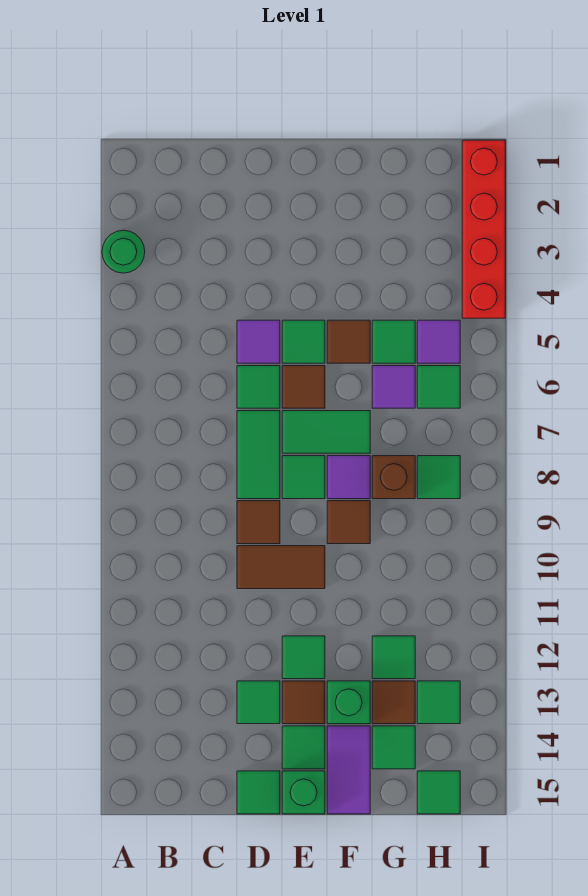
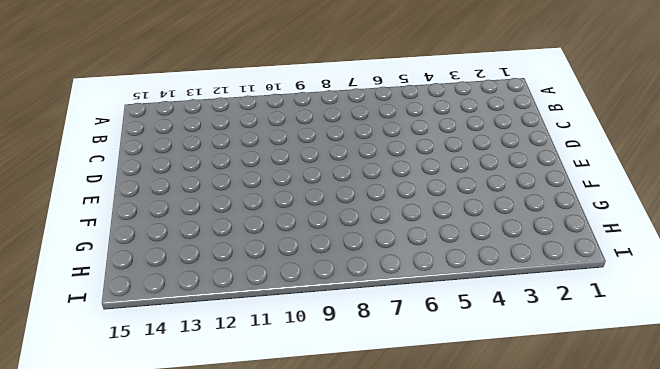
none -> green round brick A3 level 1
none -> purple tile D5 level 1
none -> green tile D6 level 1
none -> green tile D7:D8 level 1

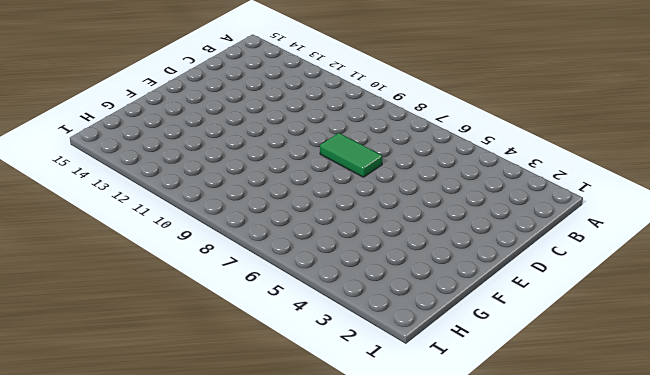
none -> green round brick A3 level 1
none -> purple tile D5 level 1
none -> green tile D6 level 1
none -> brown tile D9 level 1

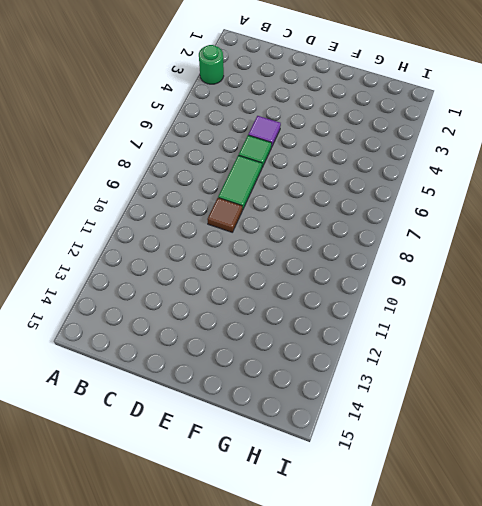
none -> brown tile D10:E10 level 1
none -> green tile D13 level 1
none -> green tile D15 level 1
none -> green tile E5 level 1

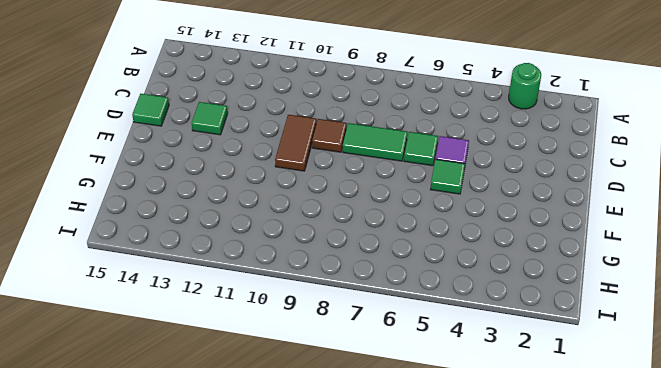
none -> brown tile E6 level 1
none -> green tile E7:F7 level 1
none -> green tile E8 level 1
none -> green tile E12 level 1

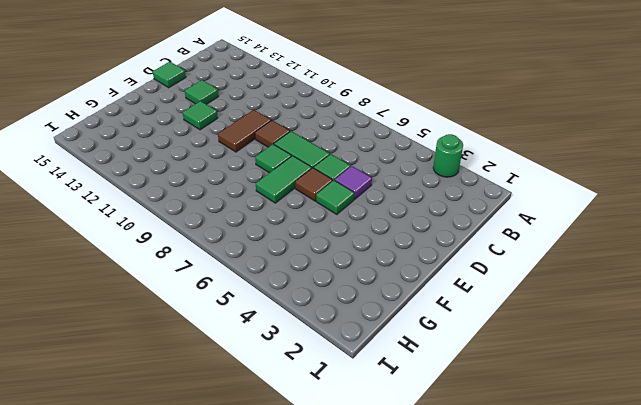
none -> brown tile E13 level 1
none -> green tile E14 level 1
none -> green brick E15 level 1
none -> brown tile F5 level 1

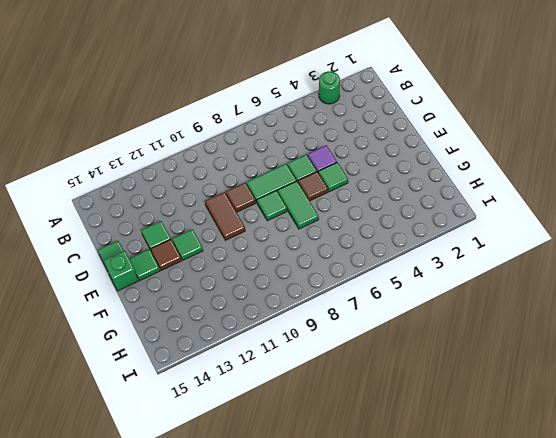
none -> brown tile F5 level 1
none -> purple tile F8 level 1
none -> brown tile F9 level 1
none -> green brick F13 level 1

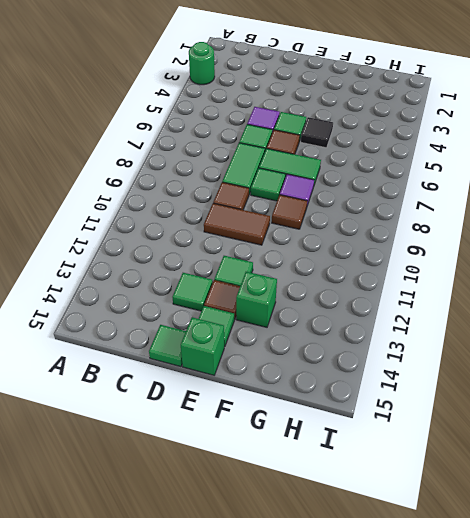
black tile F5 level 1 -> brown tile F5 level 1
none -> purple tile F14:F15 level 1
none -> green tile G5 level 1
none -> purple tile G6 level 1
none -> brown brick G8 level 1

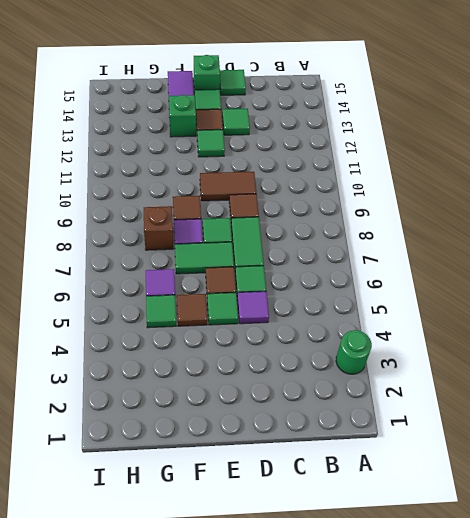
none -> green tile G12 level 1
none -> brown tile G13 level 1
none -> green tile G14 level 1
none -> purple tile H5 level 1

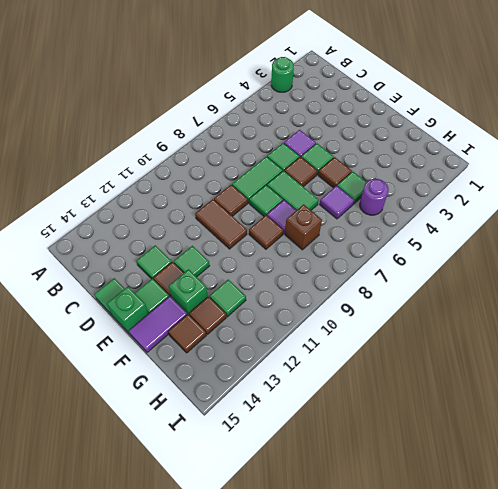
brown tile G14 level 1 -> green tile G14 level 1
purple round brick H5 level 1 -> purple tile H5 level 1
none -> green tile H6 level 1
none -> green tile H8 level 1
none -> green tile H13 level 1
none -> green tile H15 level 1

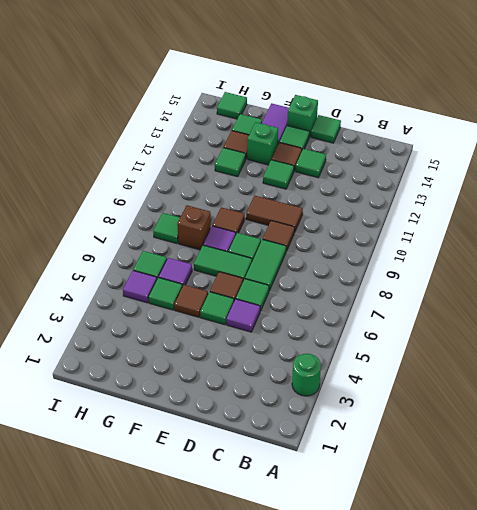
none -> green tile H13 level 1
none -> red brick I1:I4 level 1

